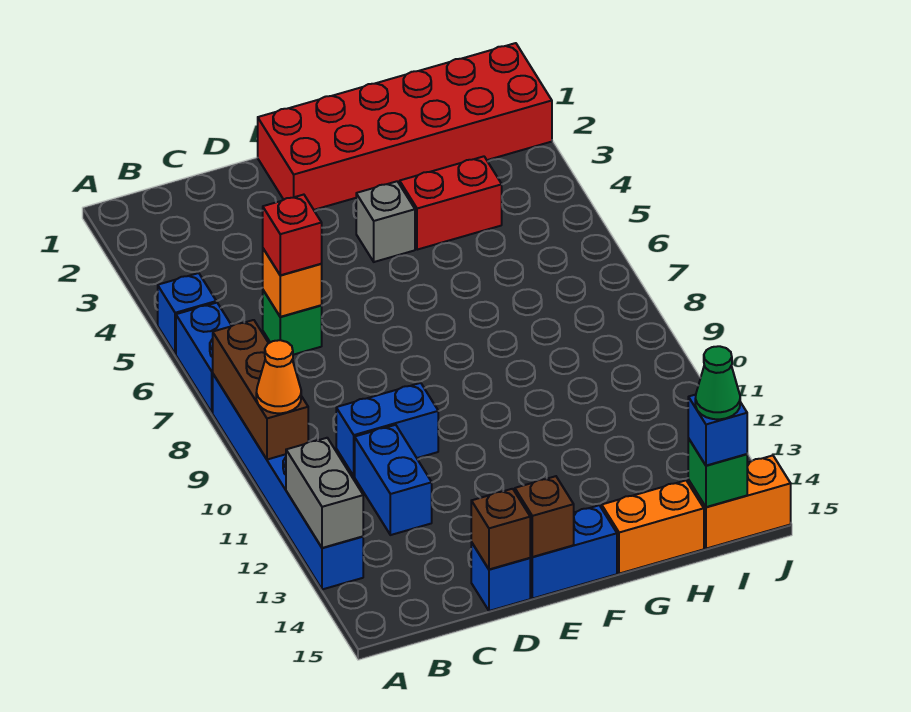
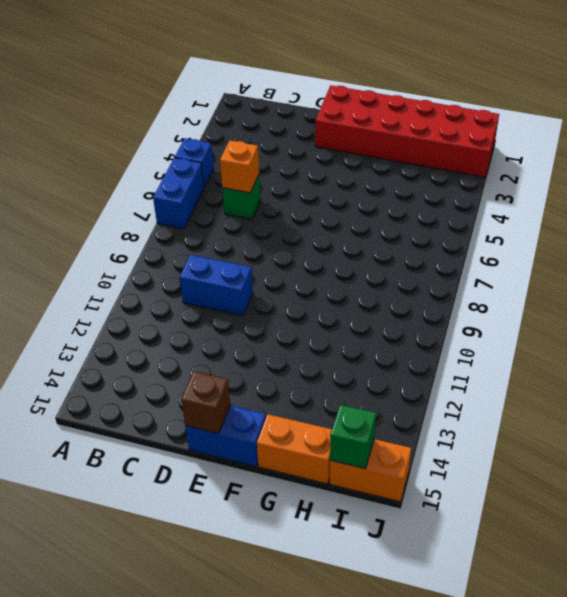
none -> blue brick A8:A13 level 1
none -> blue brick C11:C12 level 1
none -> blue brick D15 level 1

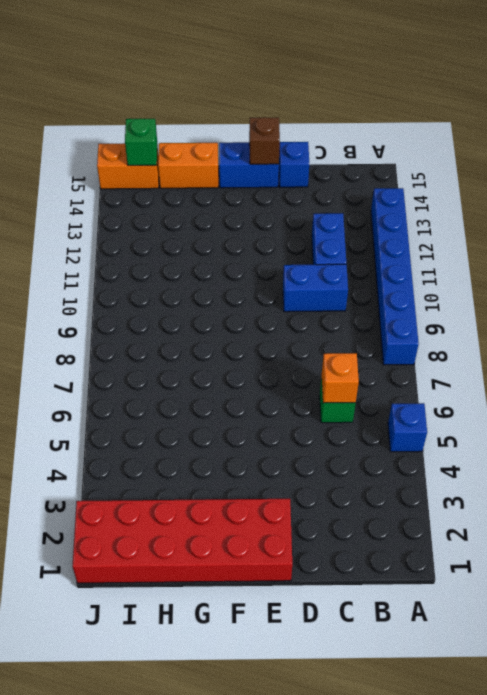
none -> blue brick A6:A7 level 1
none -> grey brick F4 level 1
none -> red brick G4:H4 level 1

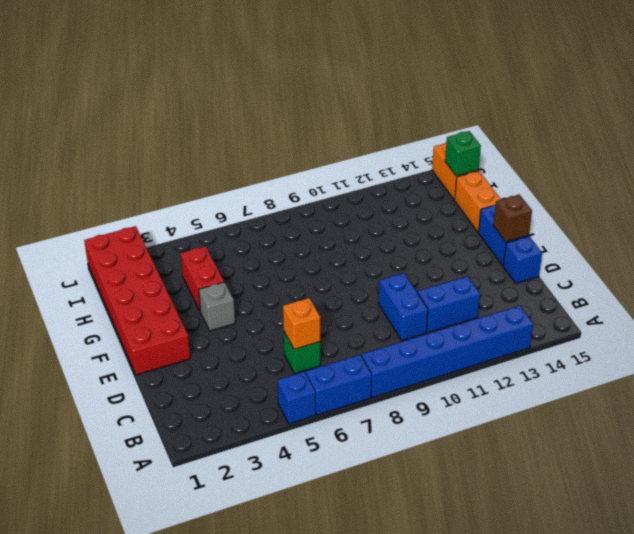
none -> brown brick A8:A10 level 2
none -> grey brick A12:A13 level 2
none -> brown brick D15 level 2

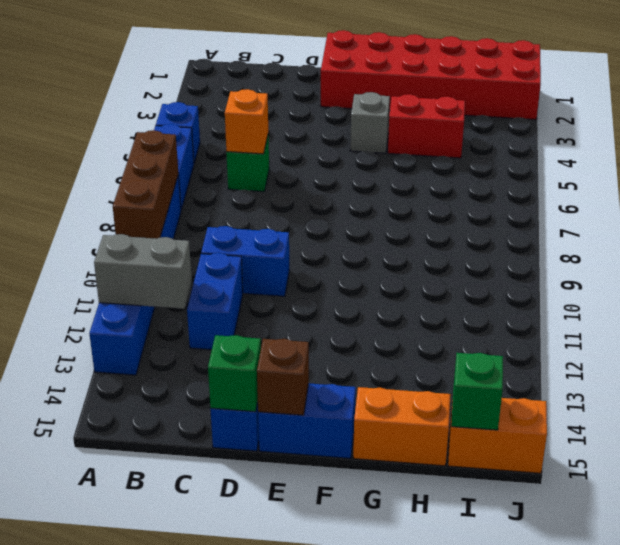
grey brick A12:B12 level 2 -> grey brick A12:A13 level 2
green brick D15 level 2 -> brown brick D15 level 2
none -> orange cone A10 level 3
none -> red brick C6 level 3
none -> blue brick I15 level 3

